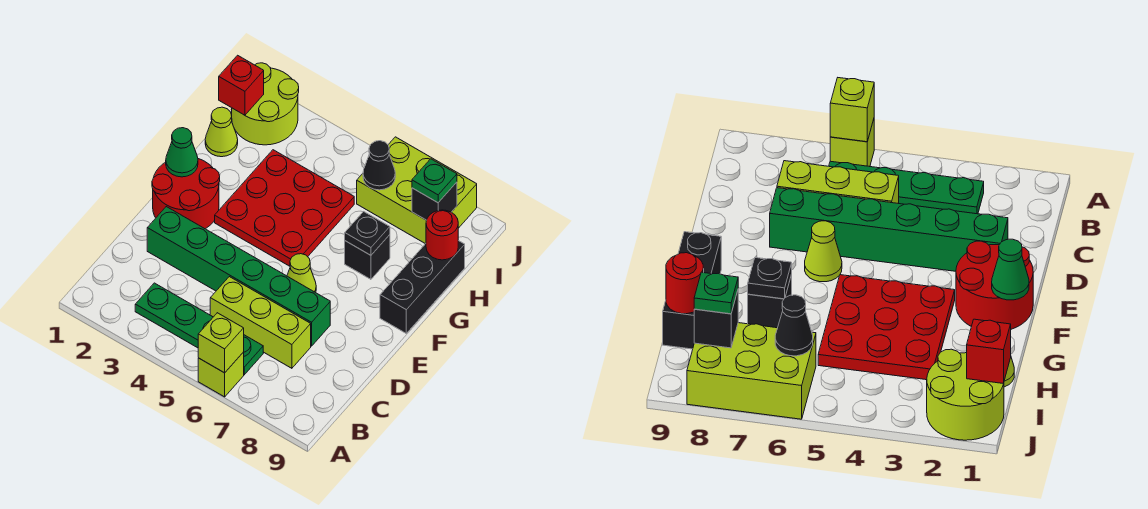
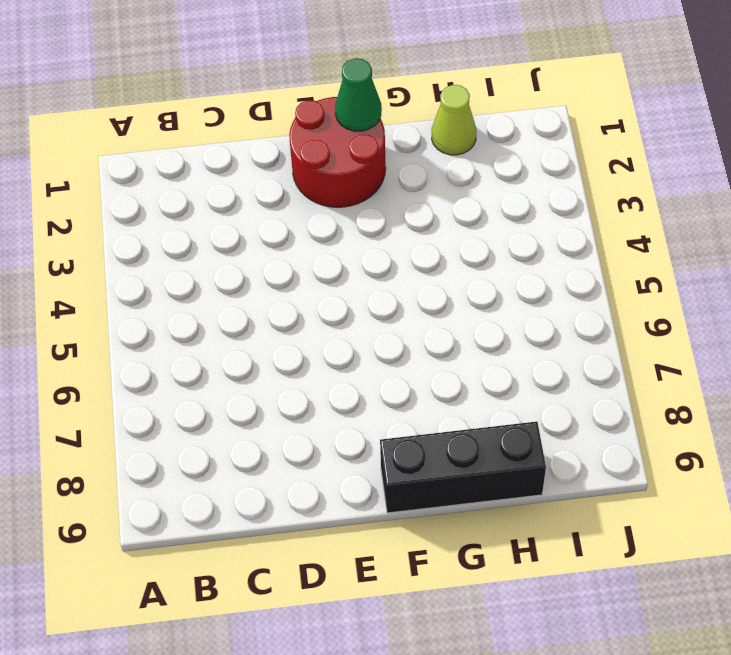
none -> lime brick A6 level 1
none -> green plate B3:B6 level 1
none -> lime brick C5:C7 level 1

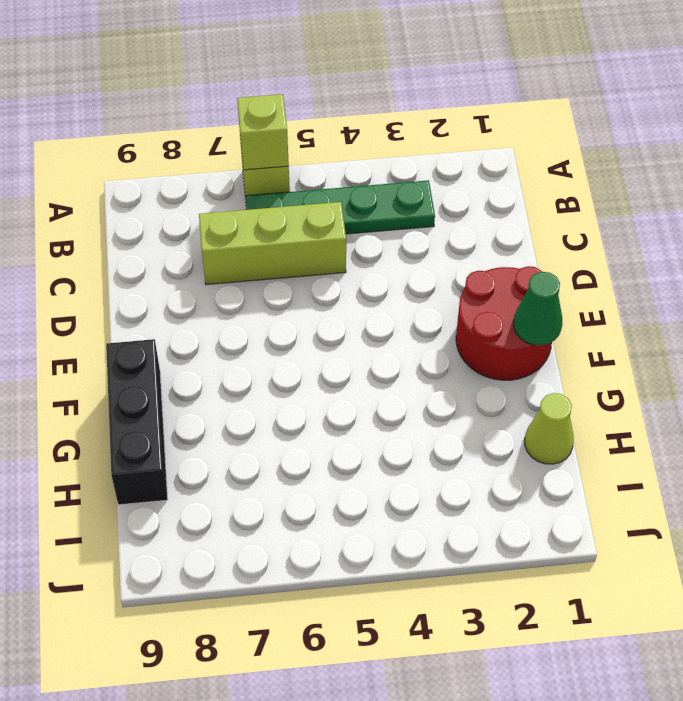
none -> green brick D2:D7 level 1
none -> lime cone E6 level 1
none -> red plate F3:H5 level 1

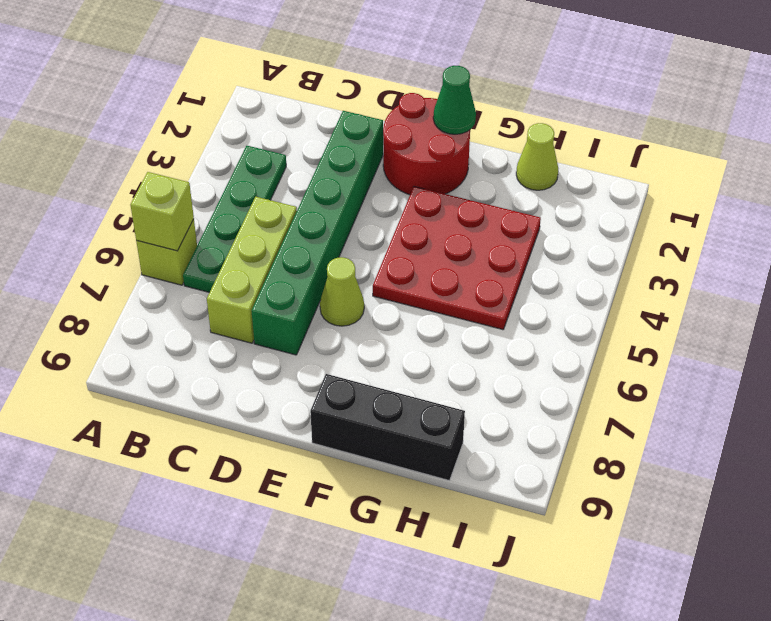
none -> black brick G7 level 1
none -> lime round brick I1:J2 level 1
none -> lime brick I6:J8 level 1

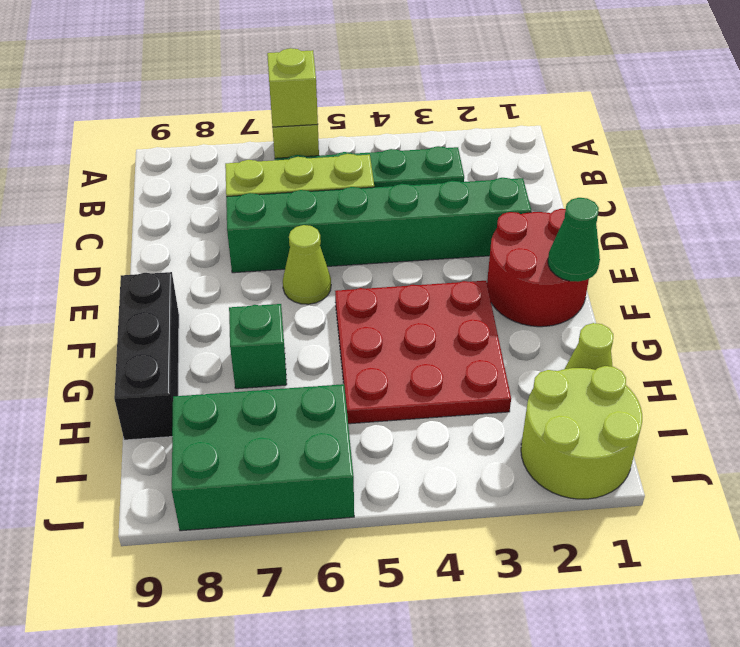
green brick G7 level 1 -> black brick G7 level 1
green brick I6:J8 level 1 -> lime brick I6:J8 level 1
none -> black plate G7 level 2
none -> red round brick H9 level 2
none -> red brick I1 level 2

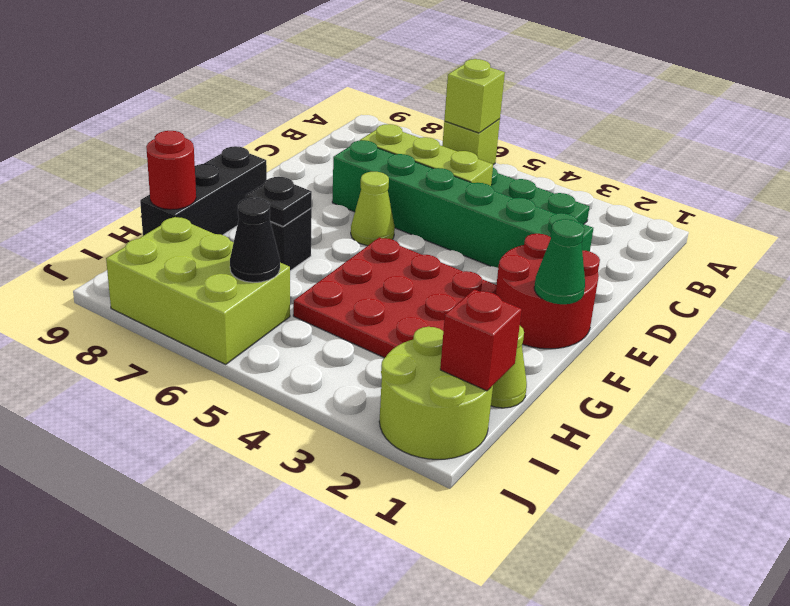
none -> black brick I8 level 2
none -> green plate I8 level 3

